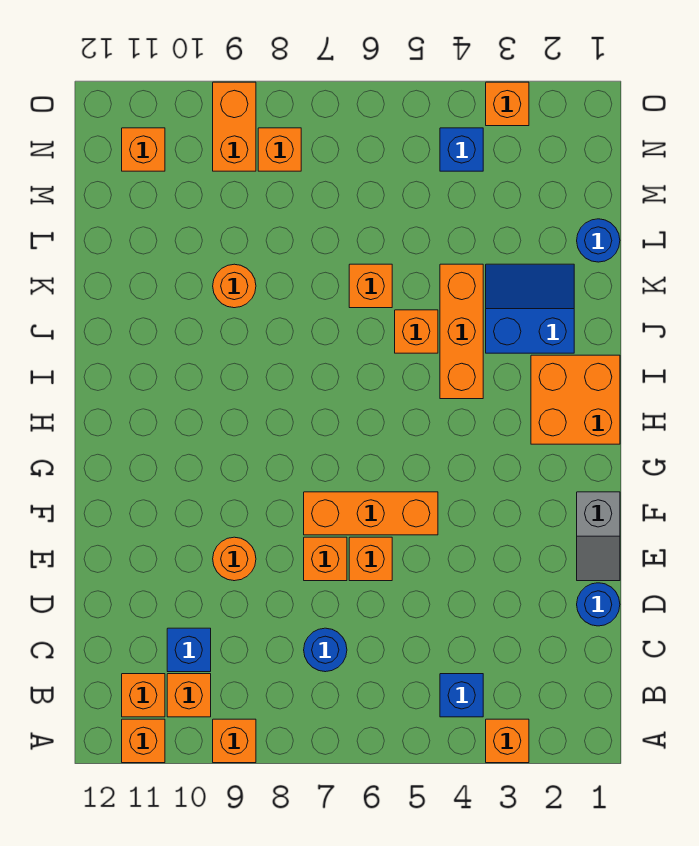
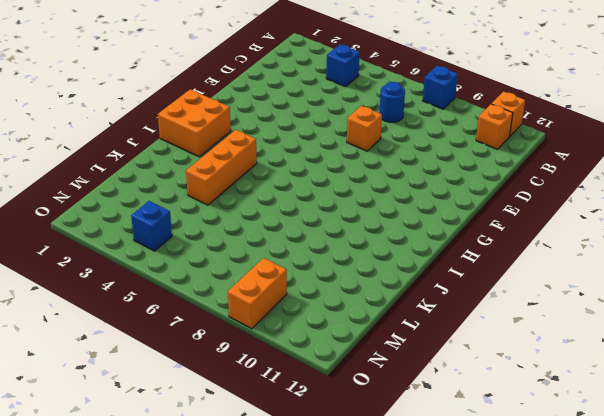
blue brick A8 level 1 -> blue brick C10 level 1
none -> orange brick A3 level 1
none -> orange brick A9 level 1
none -> orange brick B10 level 1

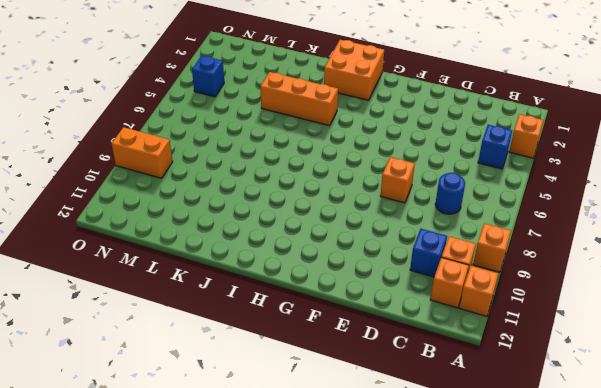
none -> blue round brick D1 level 1
none -> grey slope E1:F1 level 1 top F
none -> orange brick E6 level 1

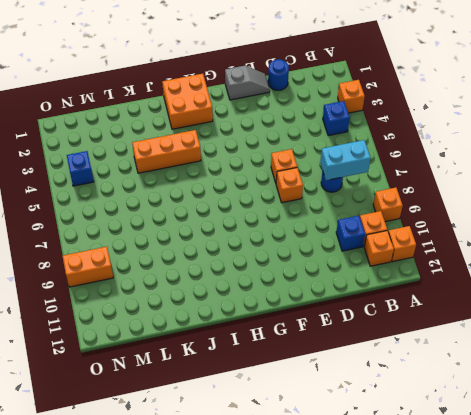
cyan brick B7:C7 level 2 -> none
none -> orange round brick E9 level 1
none -> orange brick F5:F7 level 1
none -> blue slope J2:K3 level 1 top J

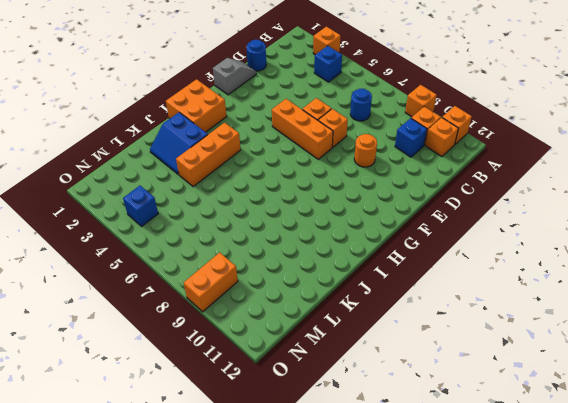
none -> orange brick J5 level 1
none -> orange brick K6 level 1
none -> orange round brick K9 level 1

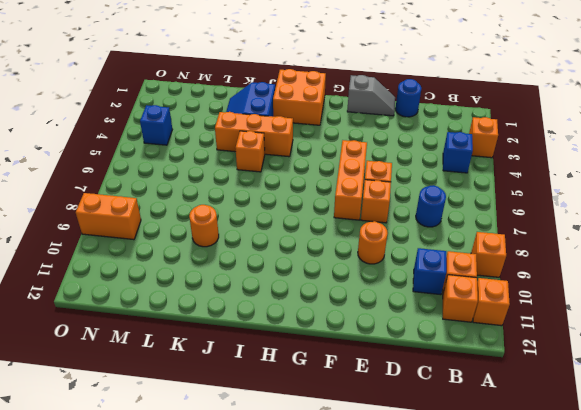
none -> orange brick K6 level 1
none -> blue round brick L1 level 1
none -> orange brick N8 level 1

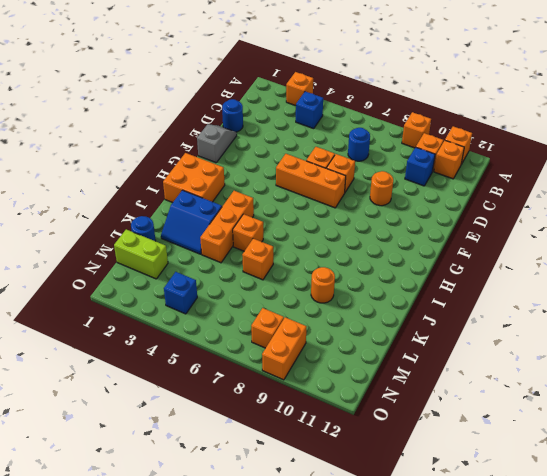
lime brick M1:M2 level 1 -> none
none -> orange brick N11 level 1
none -> orange brick O3 level 1

